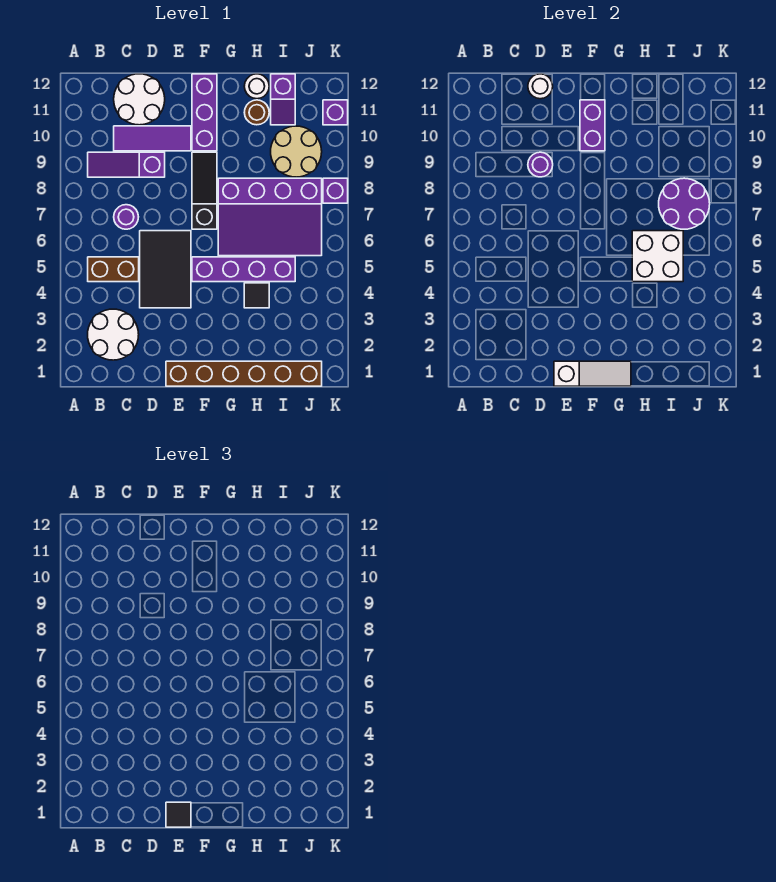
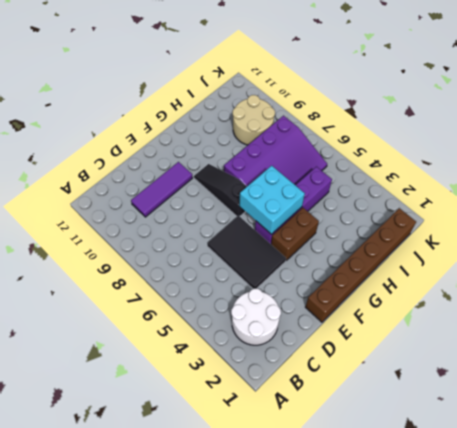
brown brick F4:G4 level 1 -> brown brick B5:C5 level 1
cyan brick F5:G6 level 2 -> none
none -> purple slope B9:D9 level 1 top D
none -> purple round brick C7 level 1
none -> white round brick C11:D12 level 1

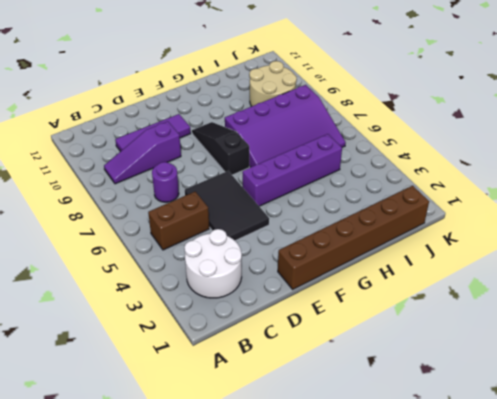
none -> white round brick C11:D12 level 1
none -> purple brick F10:F12 level 1
none -> black tile H4 level 1

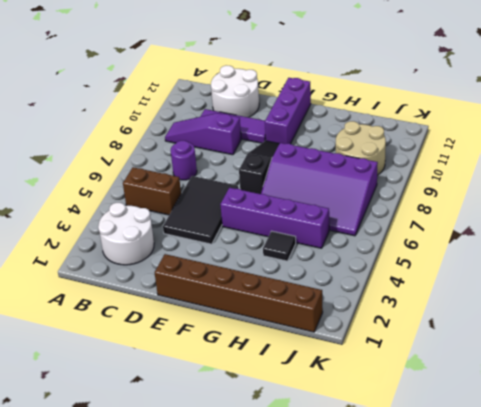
none -> brown round brick H11 level 1
none -> white round brick H12 level 1
none -> purple slope I11:I12 level 1 top 12

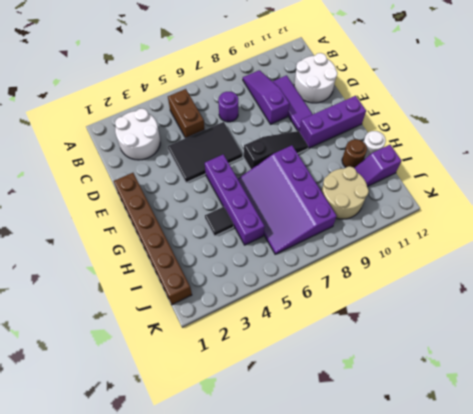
none -> purple brick K8 level 1
none -> purple brick K11 level 1
none -> purple round brick D9 level 2

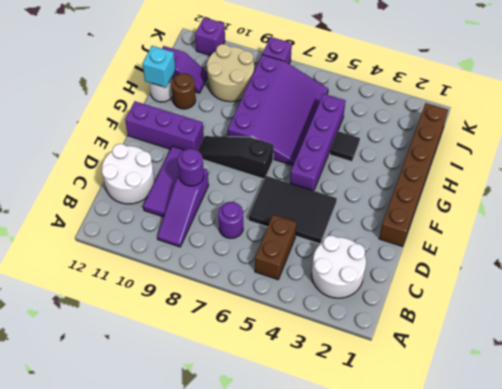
cyan brick H12 level 2 -> none
none -> white round brick D12 level 2
none -> white slope E1:G1 level 2 top E
none -> purple brick F10:F11 level 2

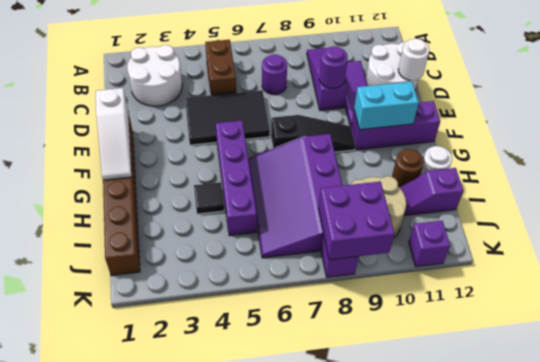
cyan brick F10:F11 level 2 -> purple brick F10:F11 level 2
purple brick J8:K9 level 2 -> purple round brick I7:J8 level 2
none -> white brick H5:I6 level 2
none -> black tile E1 level 3

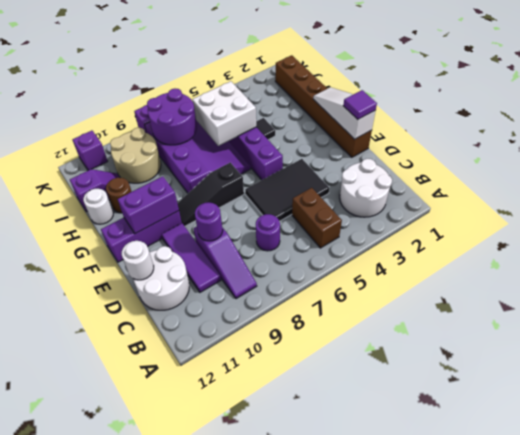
purple tile E1 level 3 -> black tile E1 level 3

